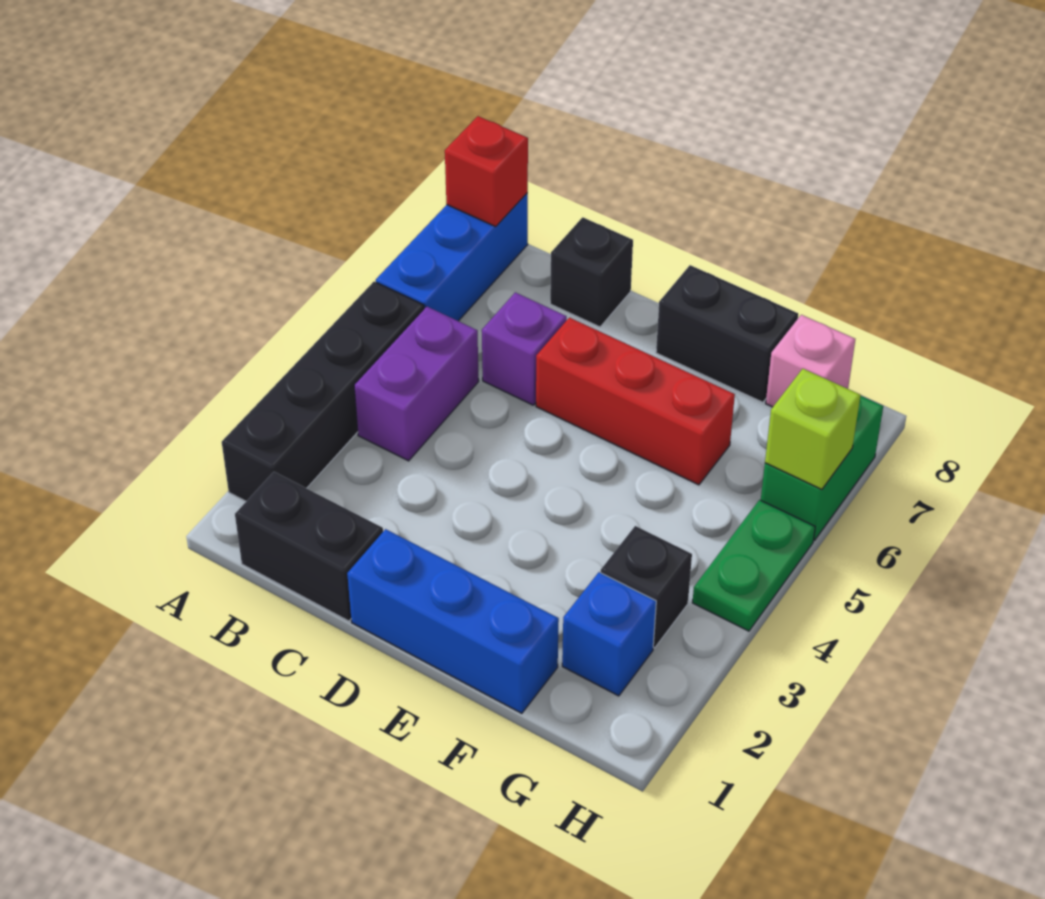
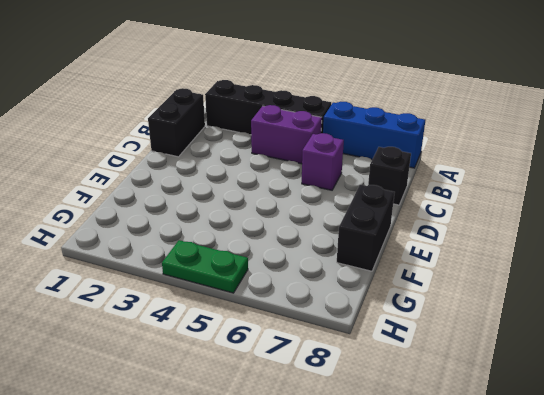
none -> blue brick D1:F1 level 1
none -> red brick D6:F6 level 1
none -> blue brick G2 level 1

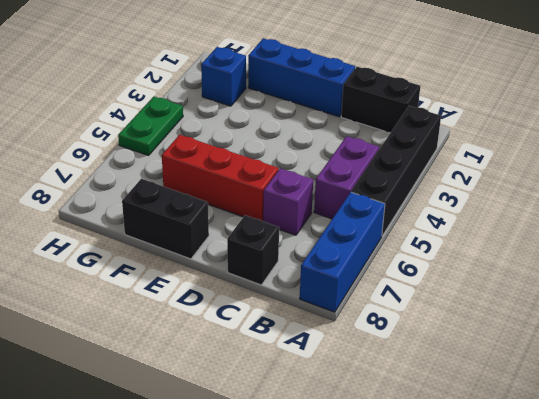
none -> black brick G3 level 1
none -> pink brick G8 level 1
none -> green brick H6:H7 level 1

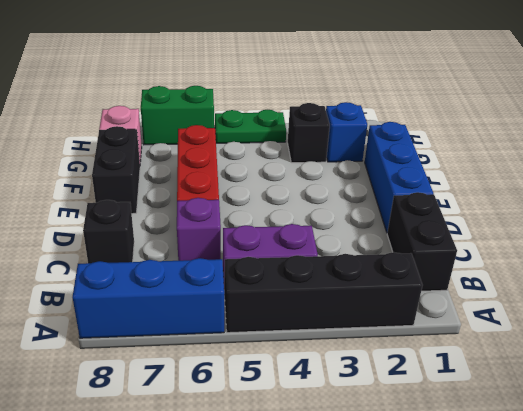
none -> red brick A8 level 2
none -> lime brick H6 level 2

